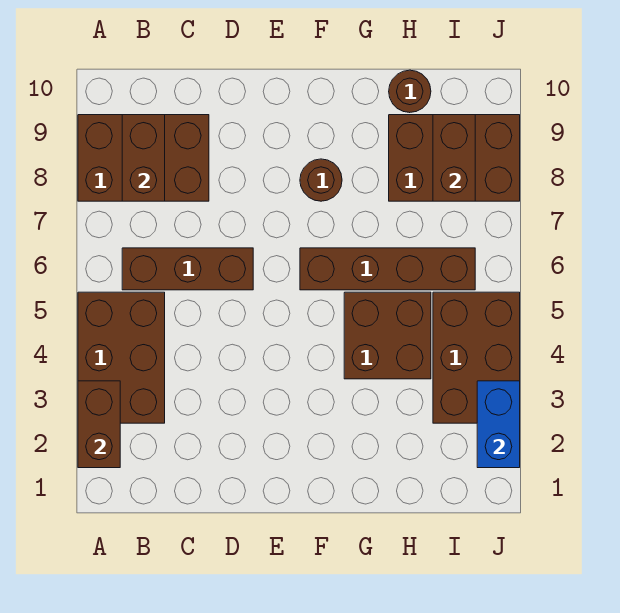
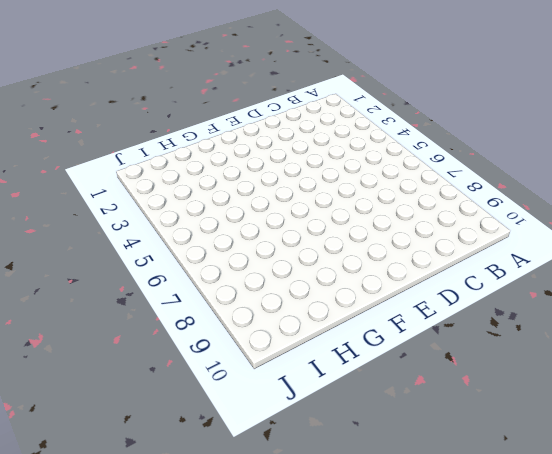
none -> brown brick A3:B5 level 1
none -> brown brick A8:C9 level 1
none -> brown brick B6:D6 level 1

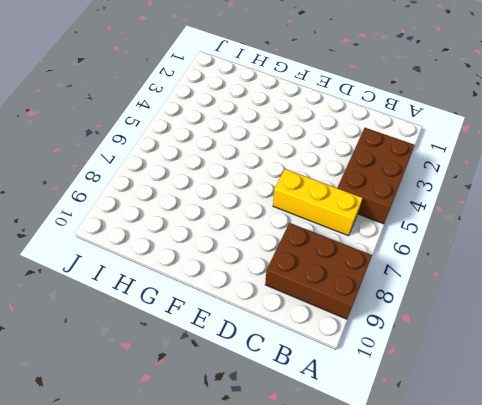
yellow brick B6:D6 level 1 -> brown brick B6:D6 level 1
none -> brown brick F6:I6 level 1
none -> brown round brick F8 level 1
none -> brown brick G4:H5 level 1

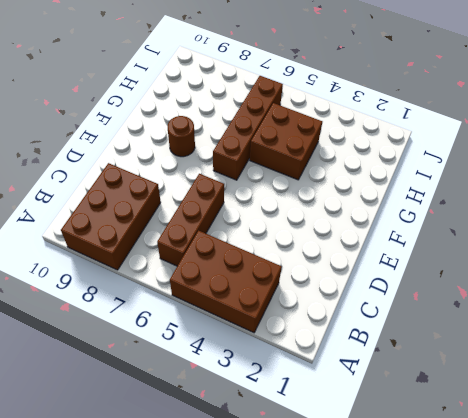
none -> brown brick H8:J9 level 1
none -> brown round brick H10 level 1
none -> brown brick I3:J5 level 1

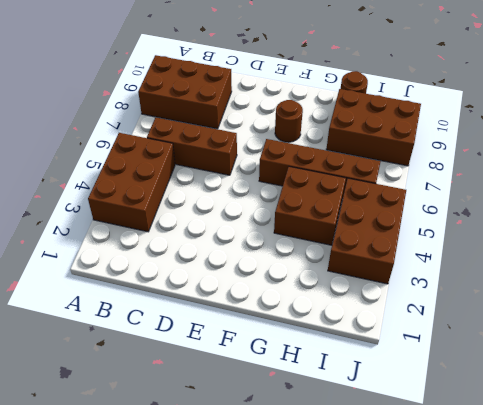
none -> brown brick A2:A3 level 2
none -> brown brick B8:B9 level 2
none -> brown brick I8:I9 level 2

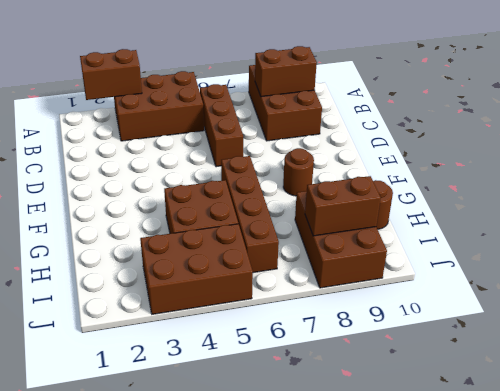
none -> blue brick J2:J3 level 2

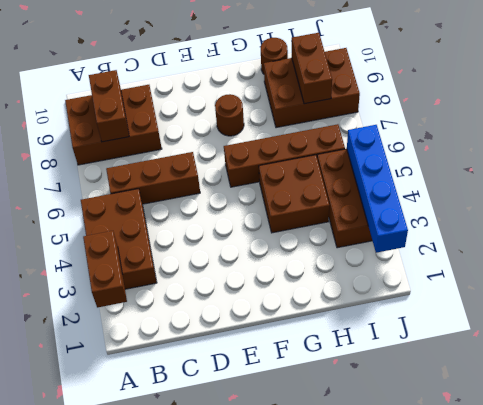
blue brick J2:J5 level 2 -> blue brick J2:J3 level 2

